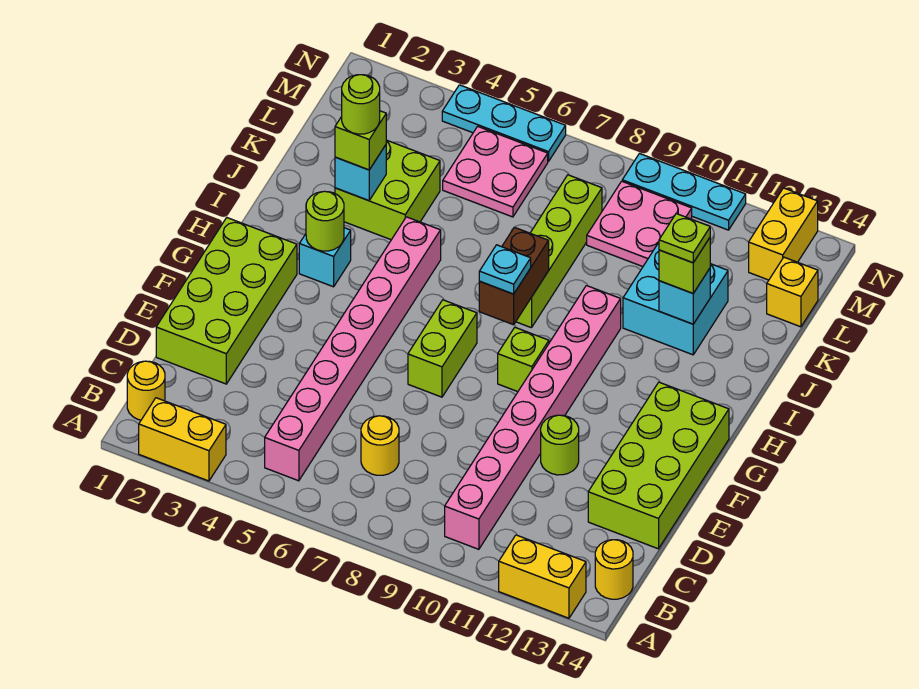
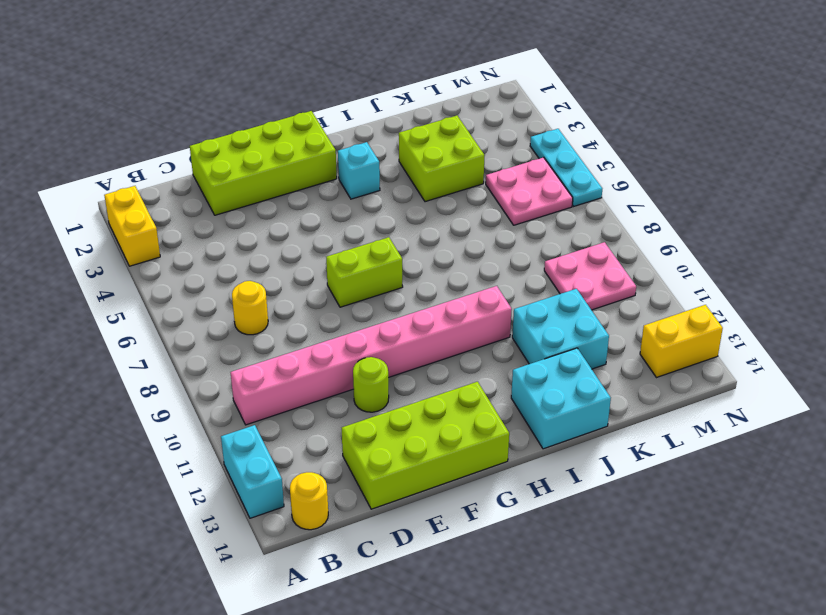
cyan brick A12:A13 level 1 -> yellow brick A12:A13 level 1
cyan brick I13:J14 level 1 -> none
none -> yellow round brick B1 level 1
none -> pink brick B5:I5 level 1
none -> lime brick G9 level 1
none -> lime brick I8:L8 level 1

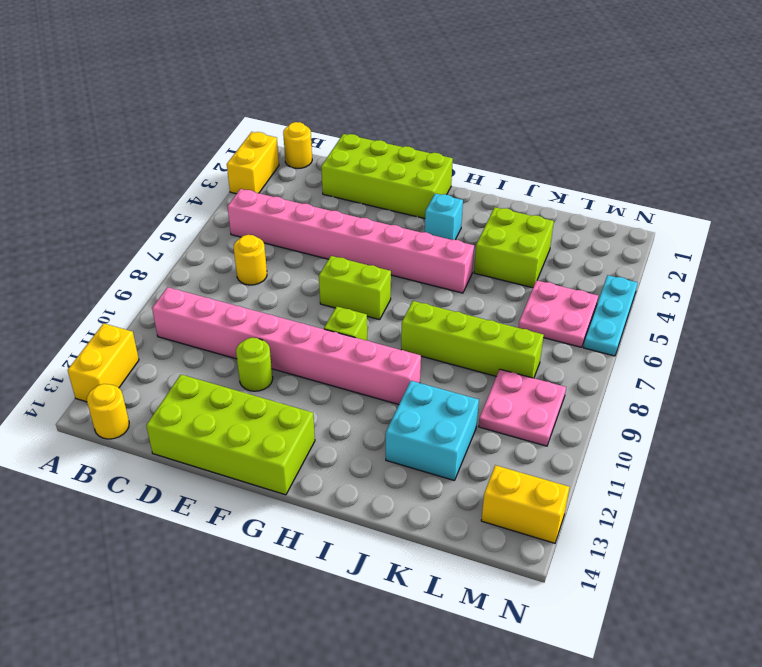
none -> yellow brick L14 level 1
none -> cyan plate N9:N11 level 1
none -> lime round brick H3 level 2
none -> brown brick H8:I8 level 2

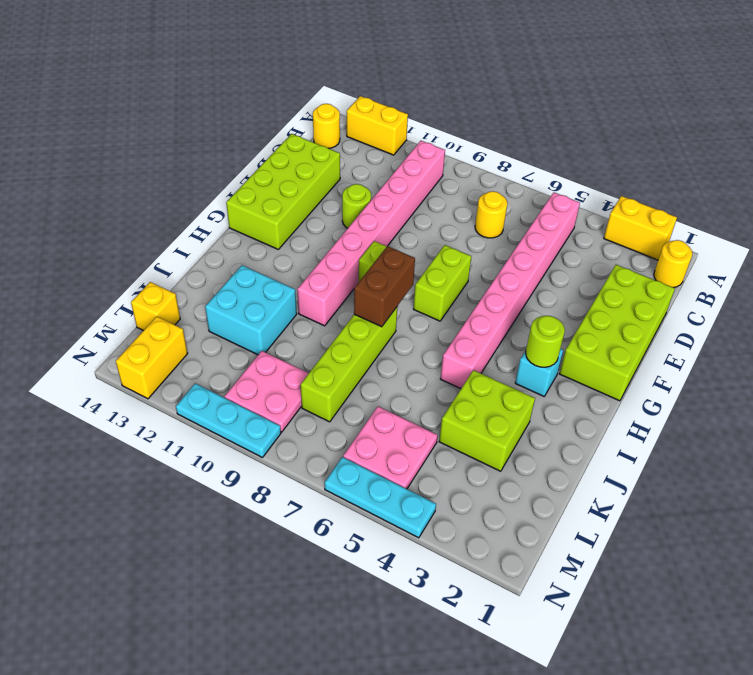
none -> cyan brick J3 level 2
none -> cyan brick J12 level 2
none -> cyan plate H8 level 3
none -> lime brick J3 level 3

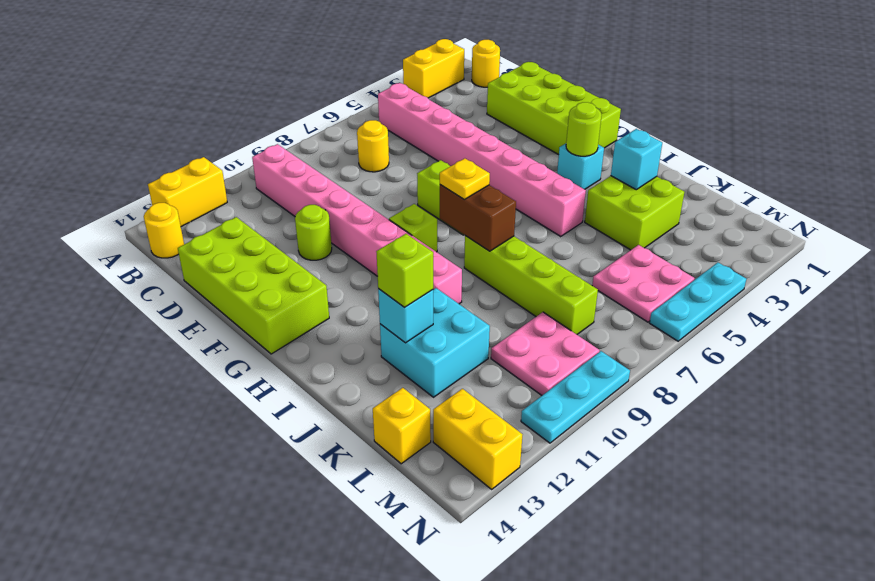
yellow plate H8 level 3 -> cyan plate H8 level 3
none -> lime brick J3 level 3
none -> lime round brick J3 level 4
none -> lime plate J12 level 4

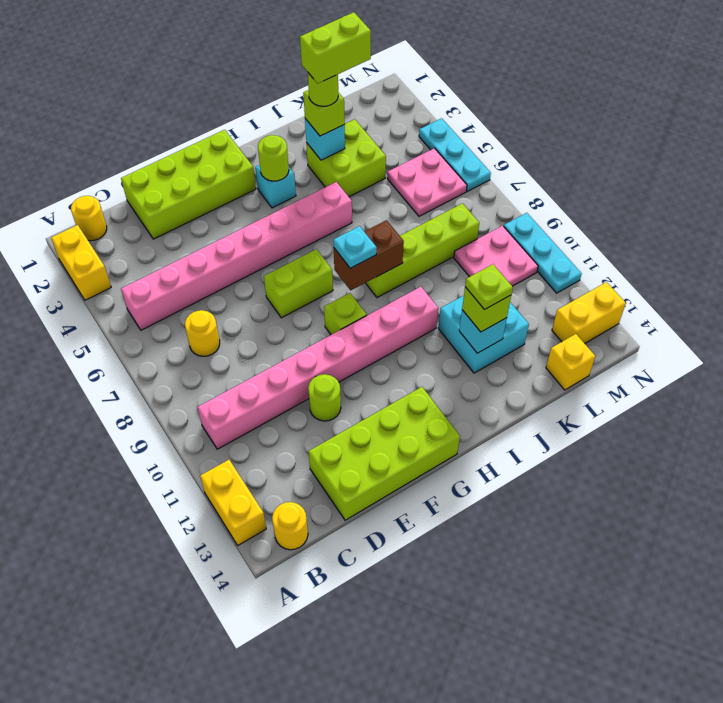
lime brick J3:K3 level 5 -> none

